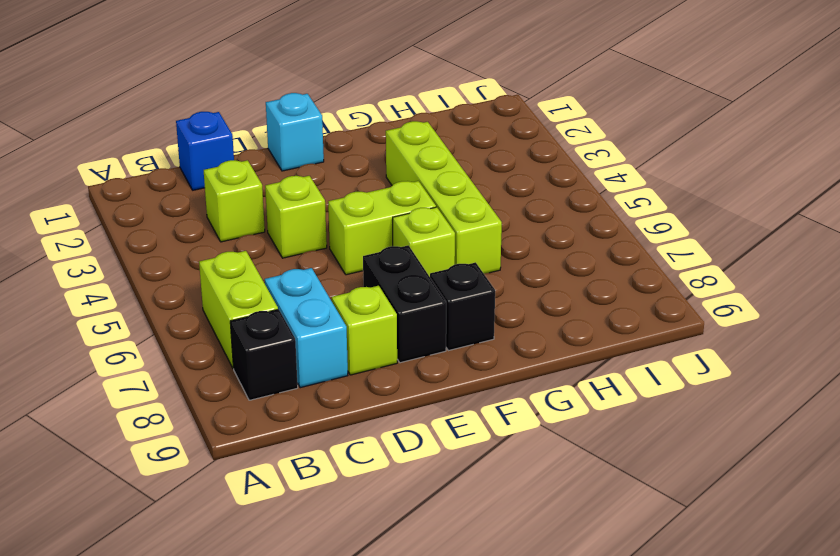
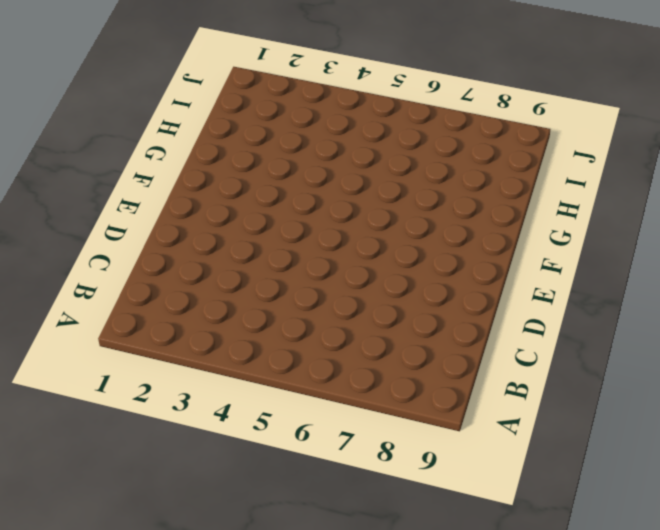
none -> lime brick B6:B7 level 1
none -> black brick B8 level 1
none -> blue brick C1 level 1

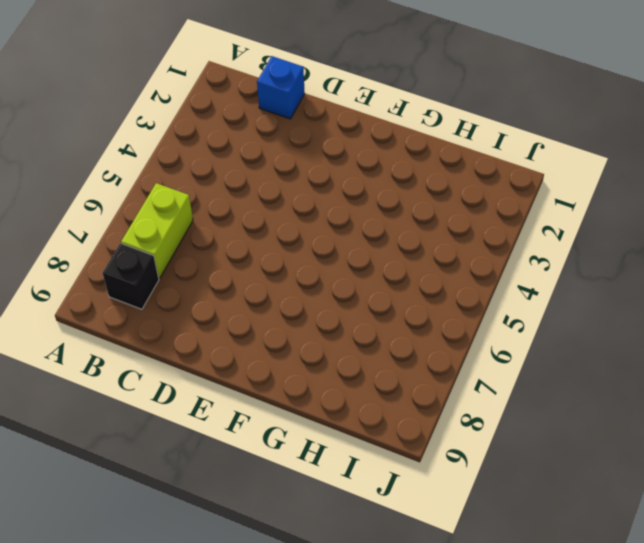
none -> lime brick C3 level 1
none -> cyan brick C7:C8 level 1
none -> lime brick D4 level 1

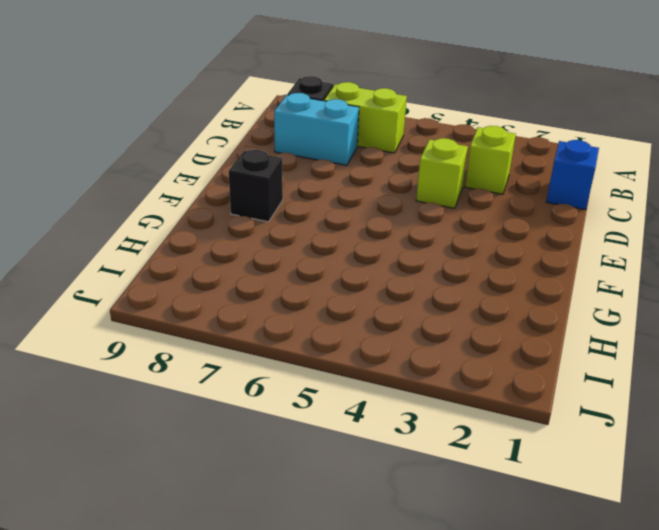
none -> lime brick D8 level 1
none -> cyan brick E1 level 1
none -> lime brick E5:F5 level 1

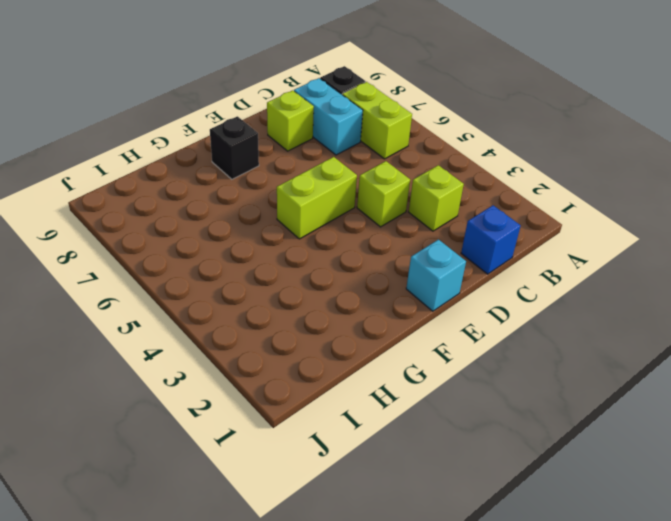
none -> black brick E7:E8 level 1
none -> lime brick F6 level 1
none -> lime brick G3:G6 level 1

